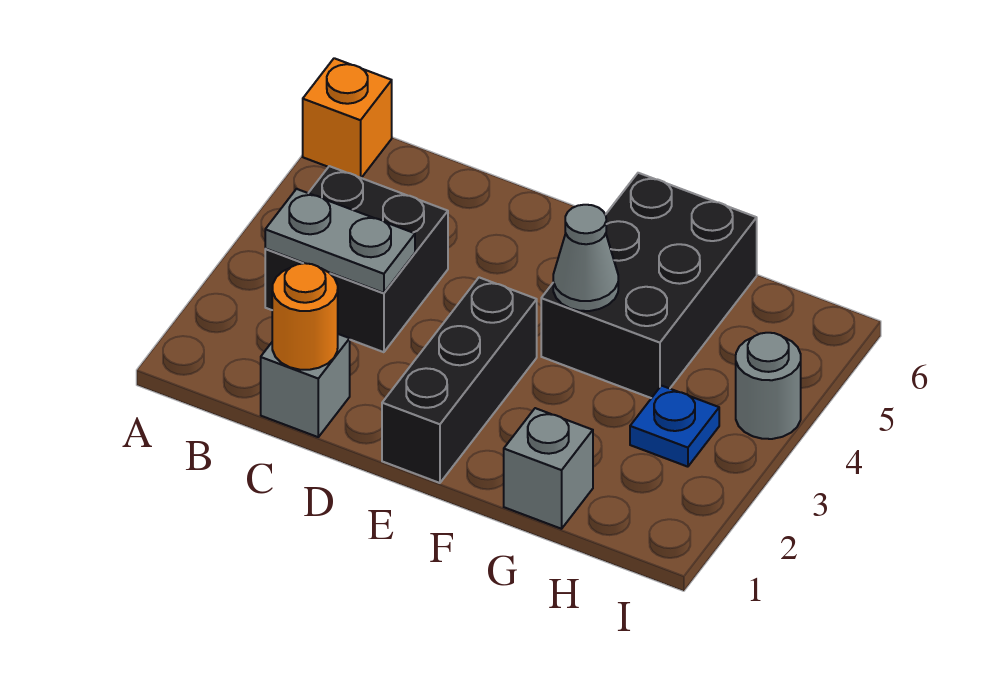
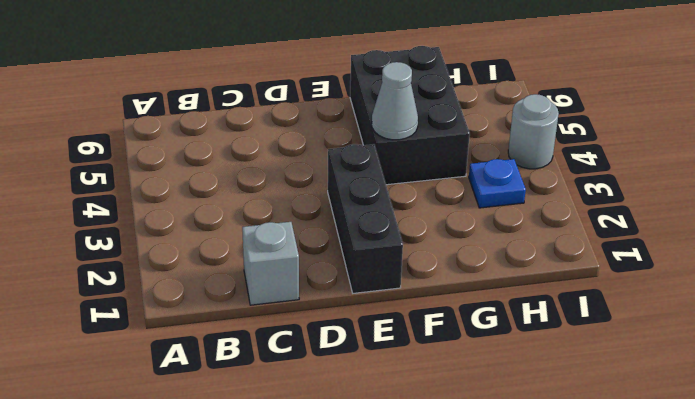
none -> orange brick A6 level 1
none -> black brick B3:C4 level 1

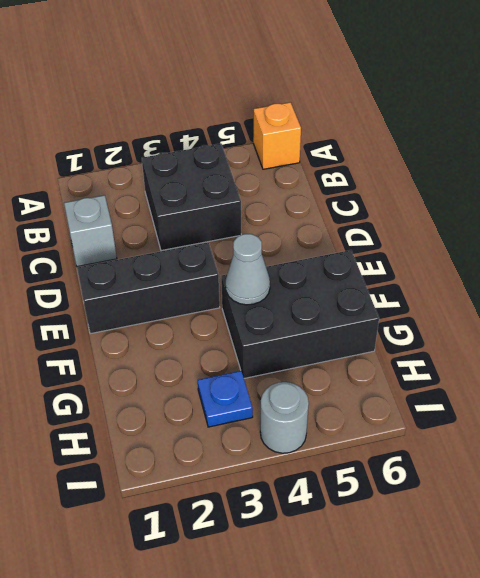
none -> grey brick G1 level 1
none -> grey plate B3:C3 level 2

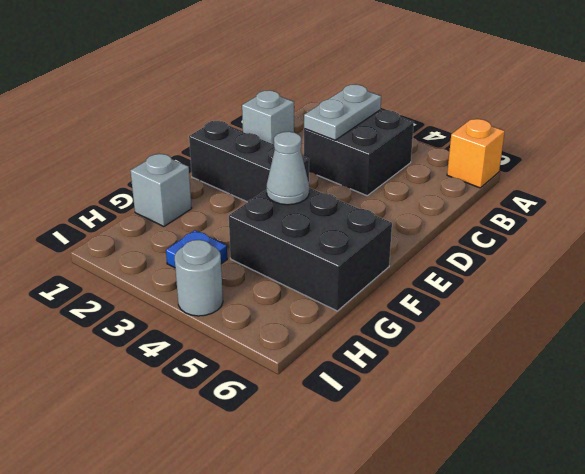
none -> orange round brick C1 level 2

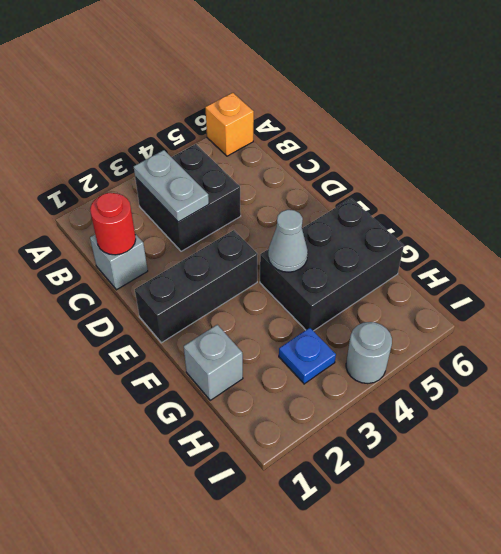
red round brick C1 level 2 -> orange round brick C1 level 2

